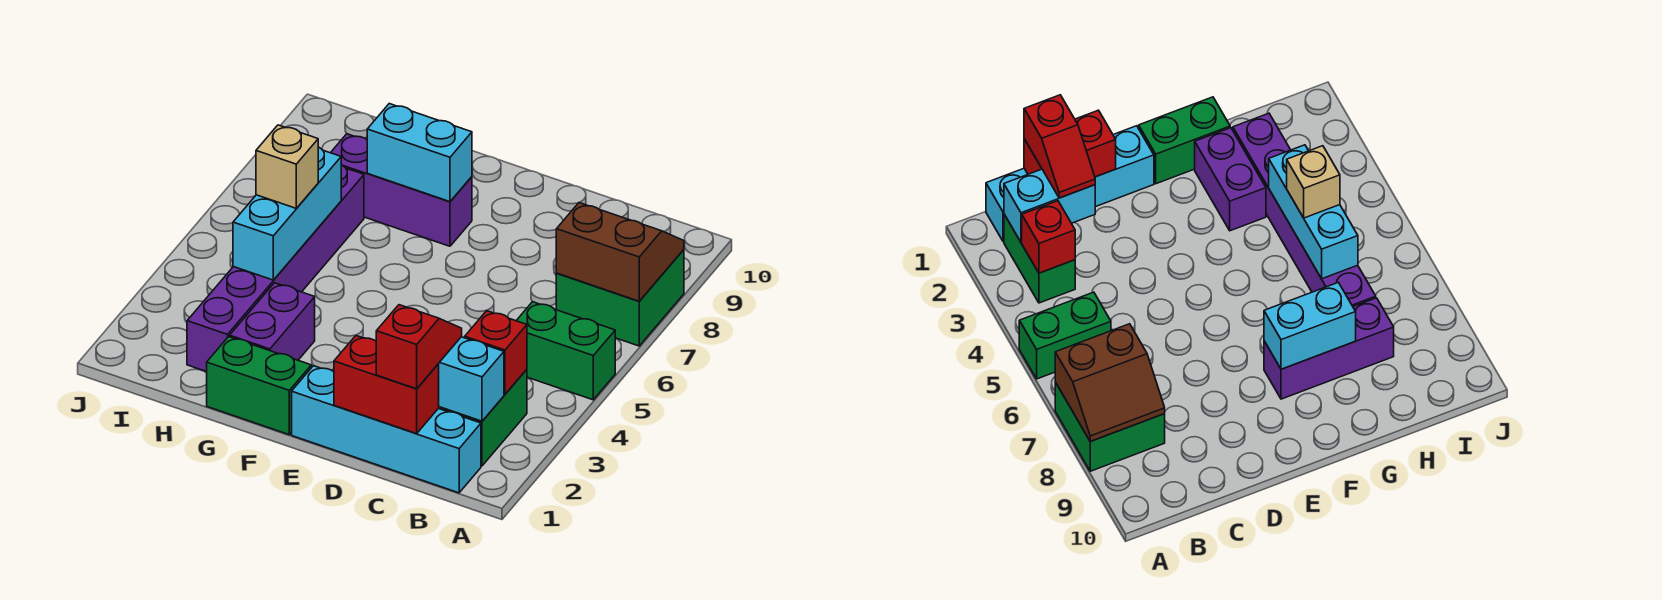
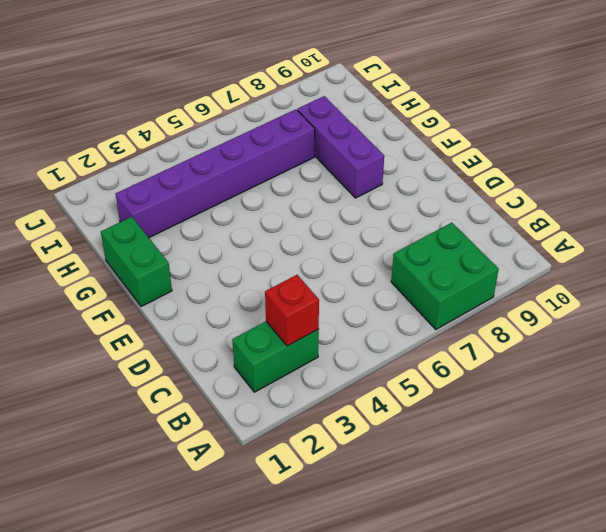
none -> green brick A5:B5 level 1
none -> cyan brick B1:E1 level 1
none -> purple brick G2:G3 level 1

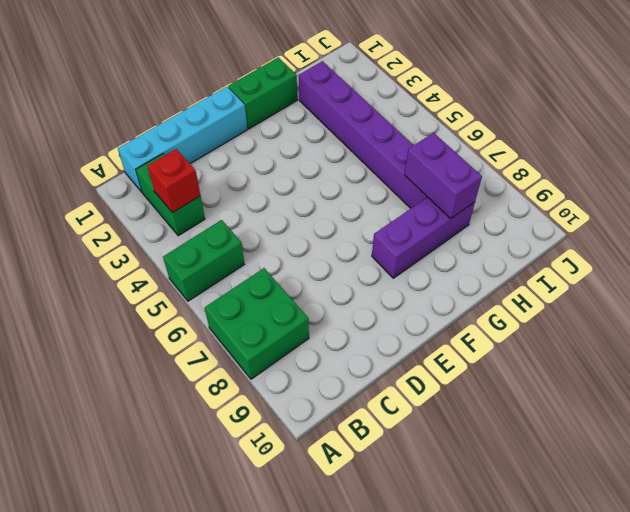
purple brick H7:H8 level 2 -> purple brick G2:G3 level 1
none -> brown slope A7:B8 level 2 top 7
none -> cyan brick B2:C2 level 2
none -> red brick C1:D1 level 2

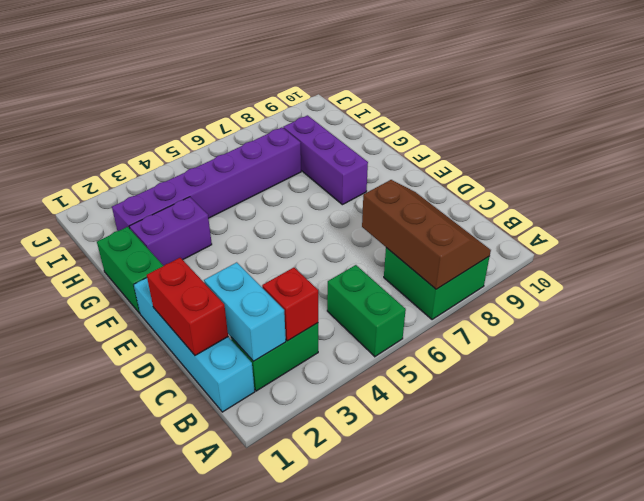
brown slope A7:C8 level 2 top 7 -> brown slope A7:B8 level 2 top 7
none -> cyan brick F8:G8 level 2
none -> cyan brick H4:H6 level 2
none -> red slope C1:C2 level 3 top 1

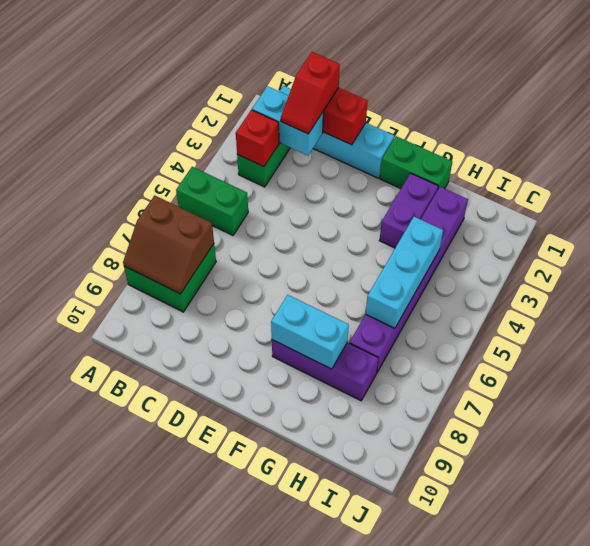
none -> tan brick H5 level 3

